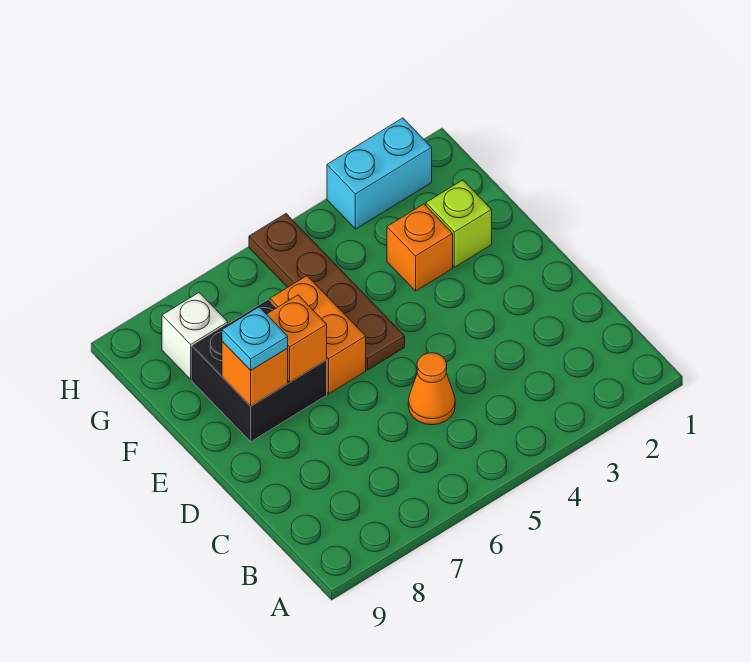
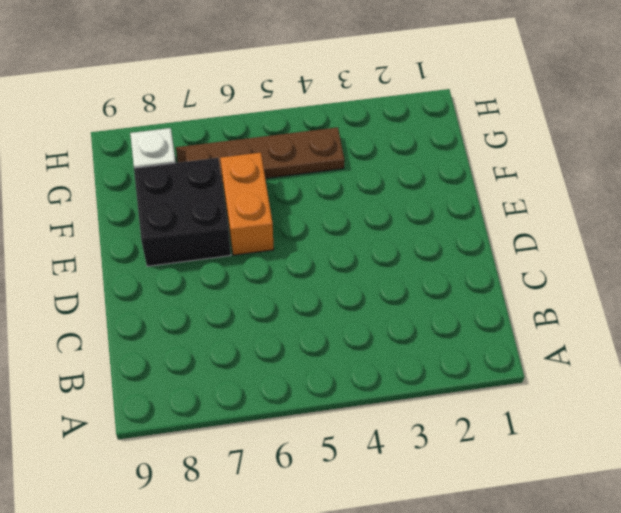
brown plate G4:G7 level 1 -> brown plate E5:H5 level 1
none -> orange cone C5 level 1
none -> lime brick F2 level 1

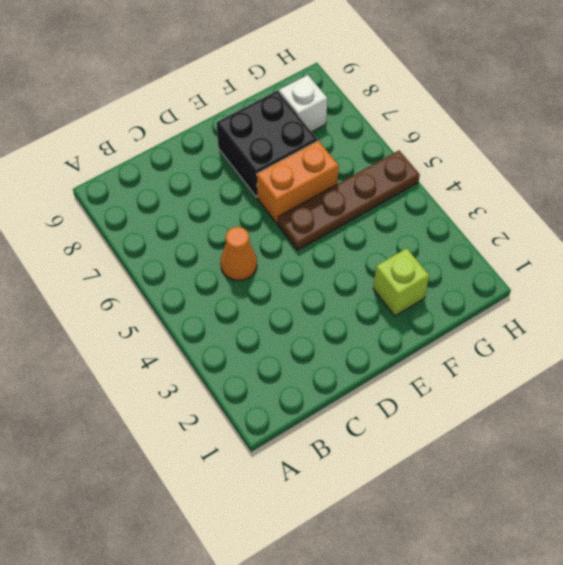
none -> orange brick F3 level 1
none -> cyan brick H2:H3 level 1

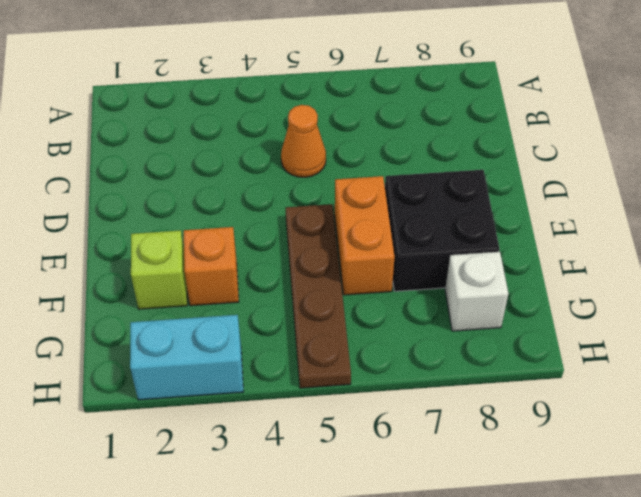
none -> orange brick E7 level 2
none -> orange brick E8 level 2

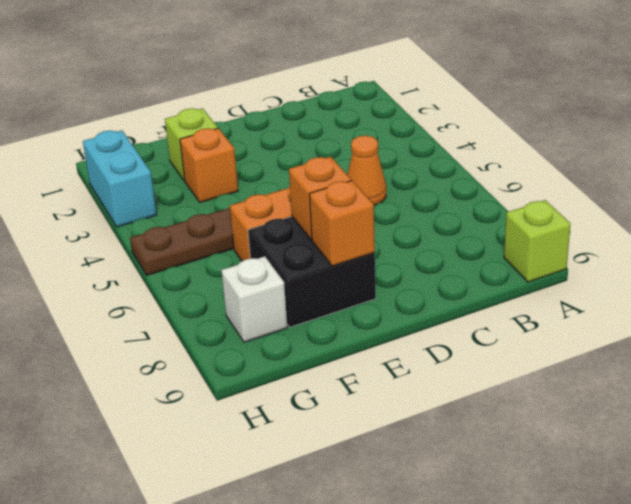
lime brick A9 level 1 -> none
none -> cyan plate E8 level 3

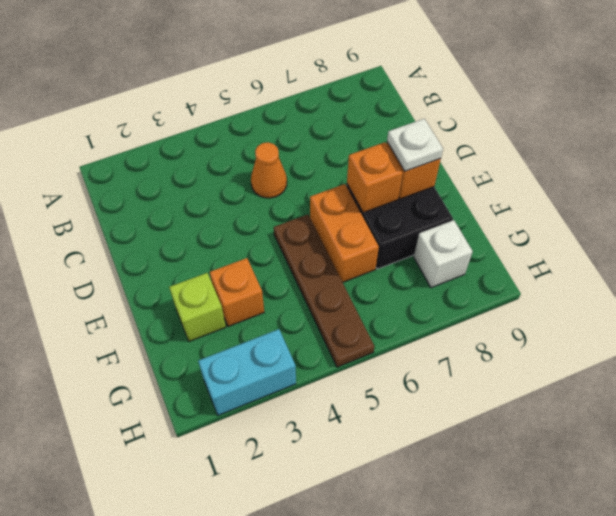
white plate E8 level 3 -> cyan plate E8 level 3

